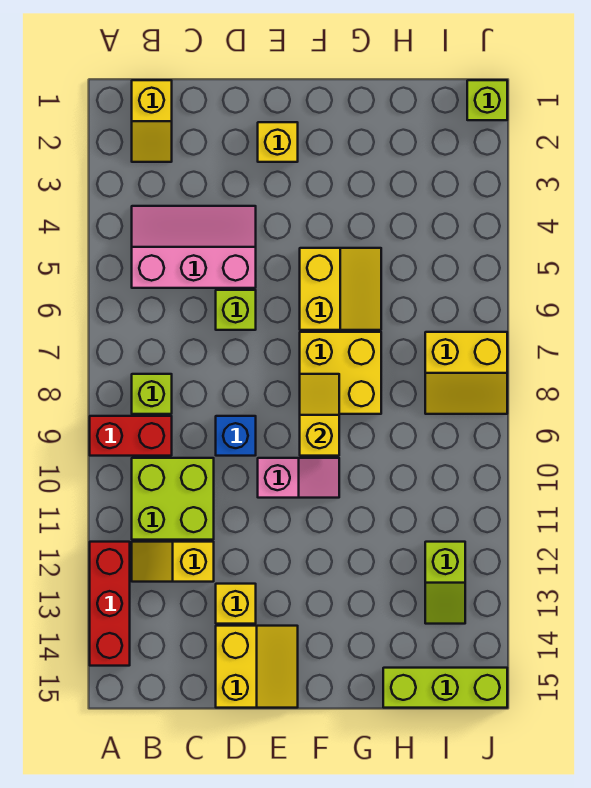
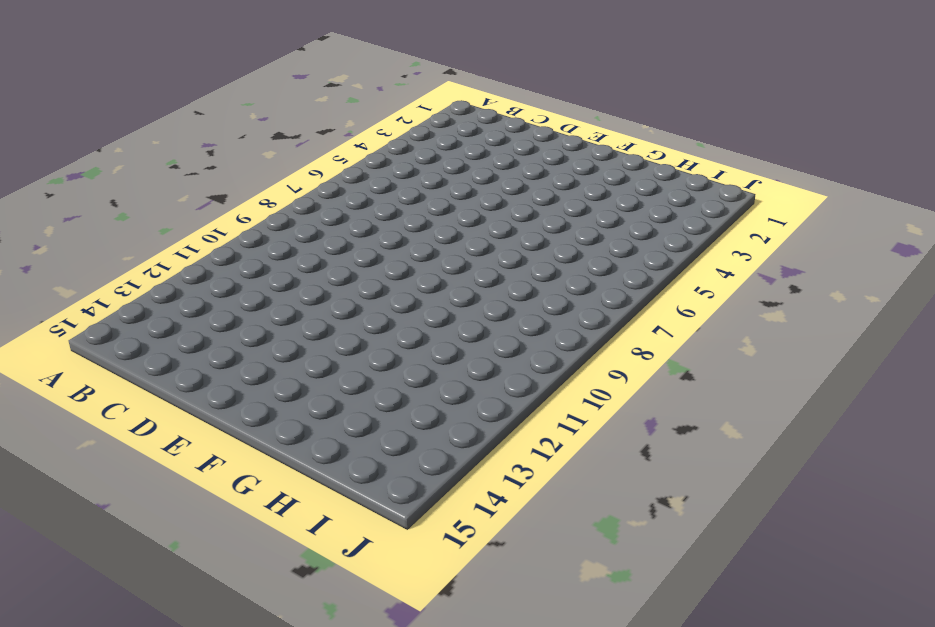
none -> red brick A9:B9 level 1
none -> red brick A12:A14 level 1
none -> yellow slope B1:B2 level 1 top 1

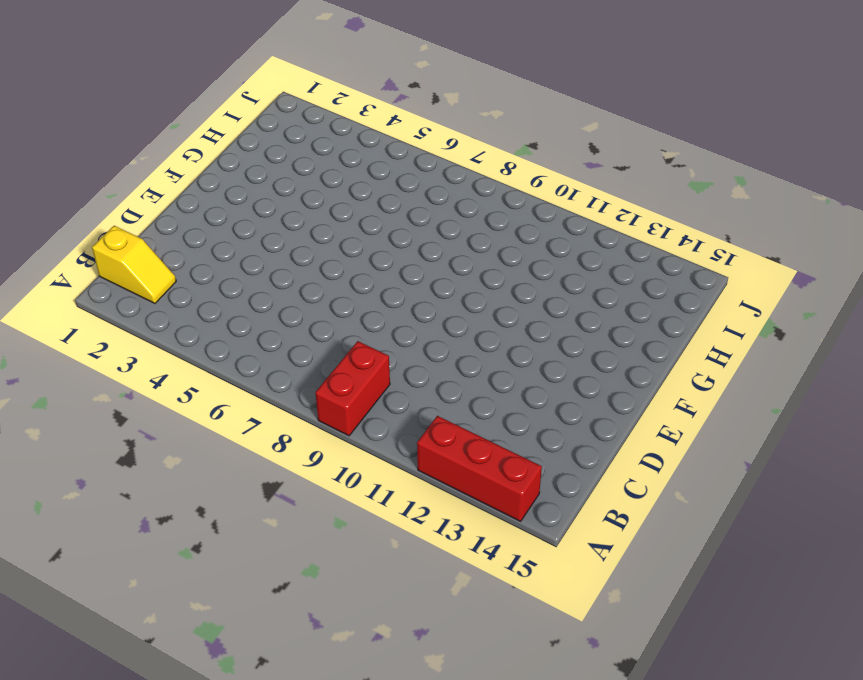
none -> pink slope B4:D5 level 1 top 5
none -> lime brick B8 level 1
none -> lime brick B10:C11 level 1

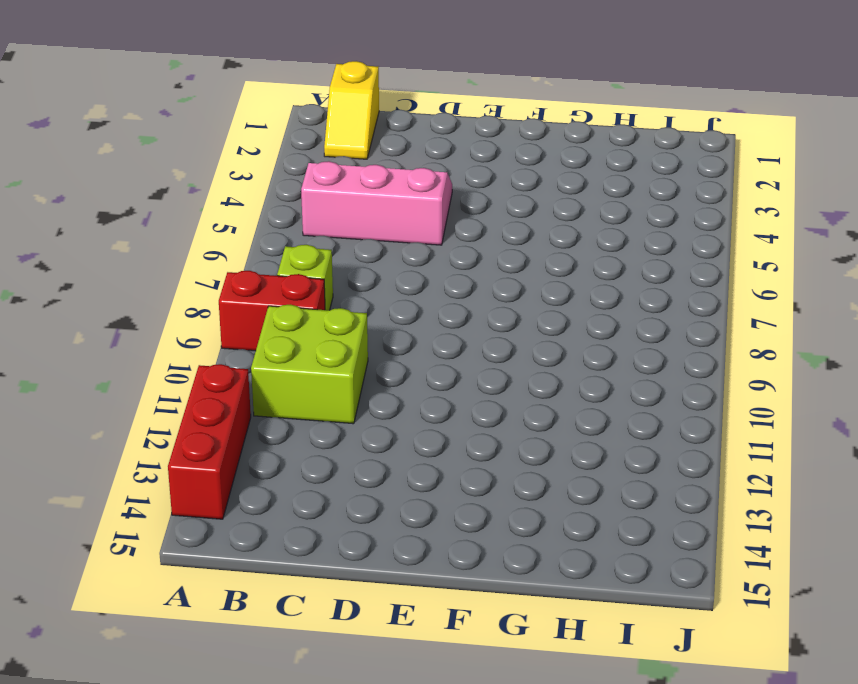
none -> yellow slope B12:C12 level 1 top C
none -> lime brick D6 level 1
none -> blue brick D9 level 1

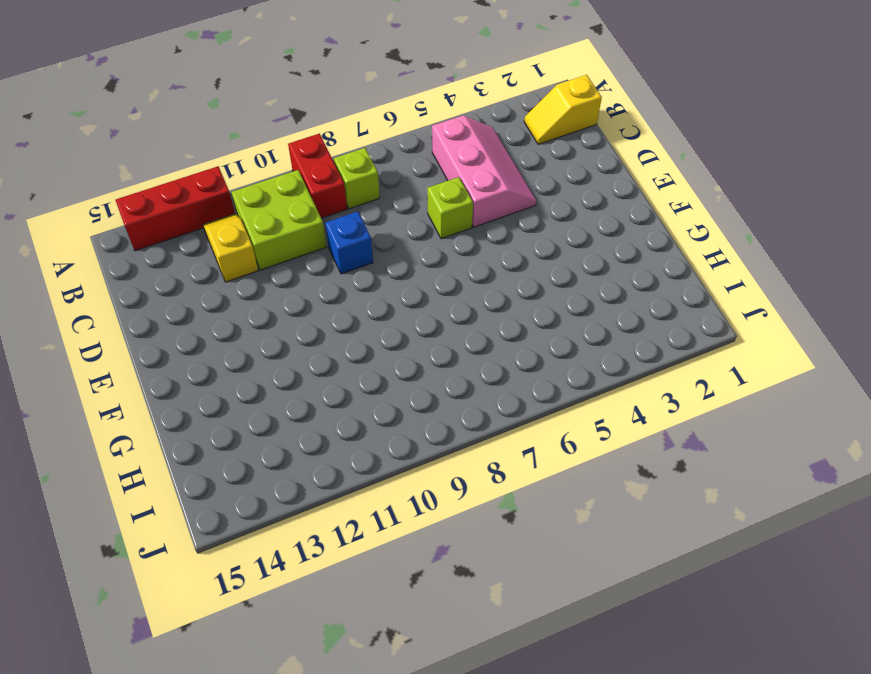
none -> yellow brick D13 level 1
none -> yellow slope D14:E15 level 1 top D
none -> yellow brick E2 level 1

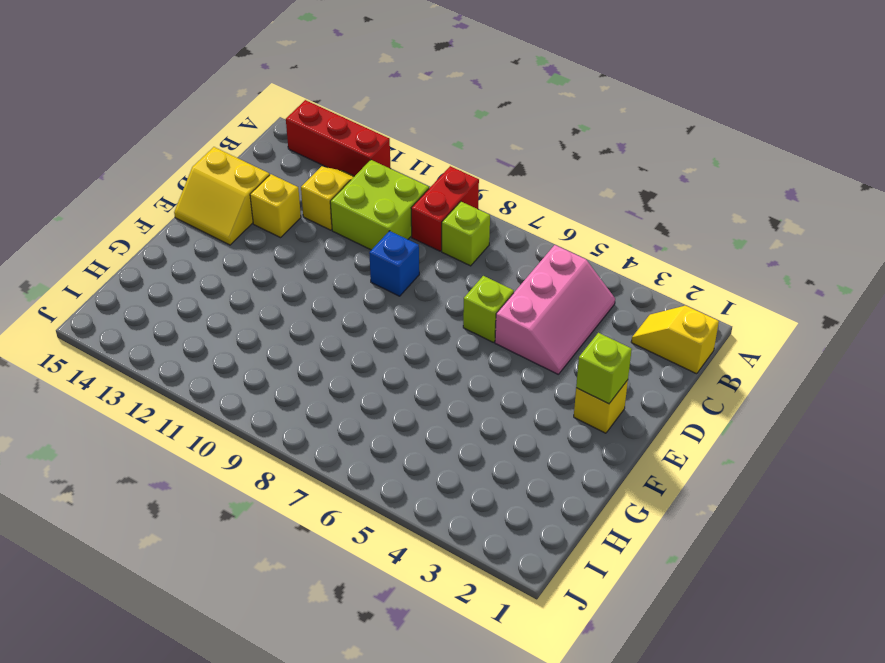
lime brick E2 level 2 -> lime brick J1 level 1
none -> pink slope E10:F10 level 1 top E
none -> yellow slope F5:G6 level 1 top F
none -> yellow brick F7:G8 level 1

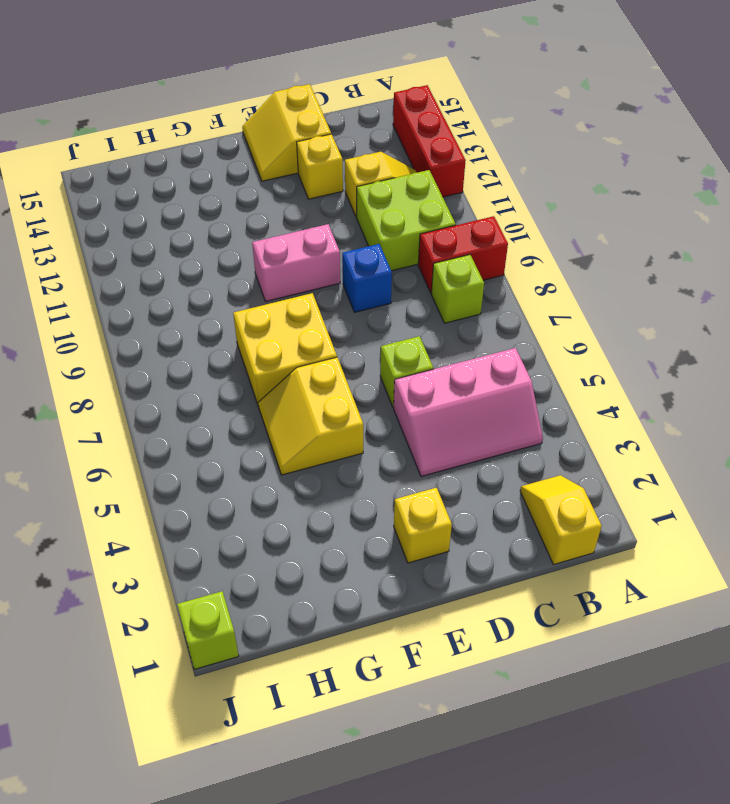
pink brick E10:F10 level 1 -> pink slope E10:F10 level 1 top E
none -> lime brick H15:J15 level 1
none -> yellow slope I7:J8 level 1 top 7
none -> lime slope I12:I13 level 1 top 12

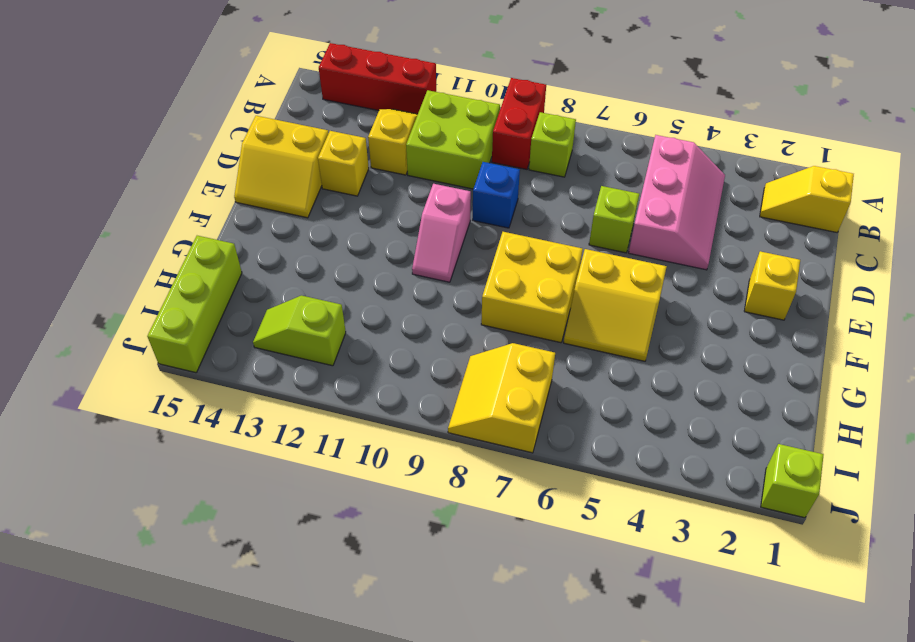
none -> yellow slope F8:F9 level 2 top 9

